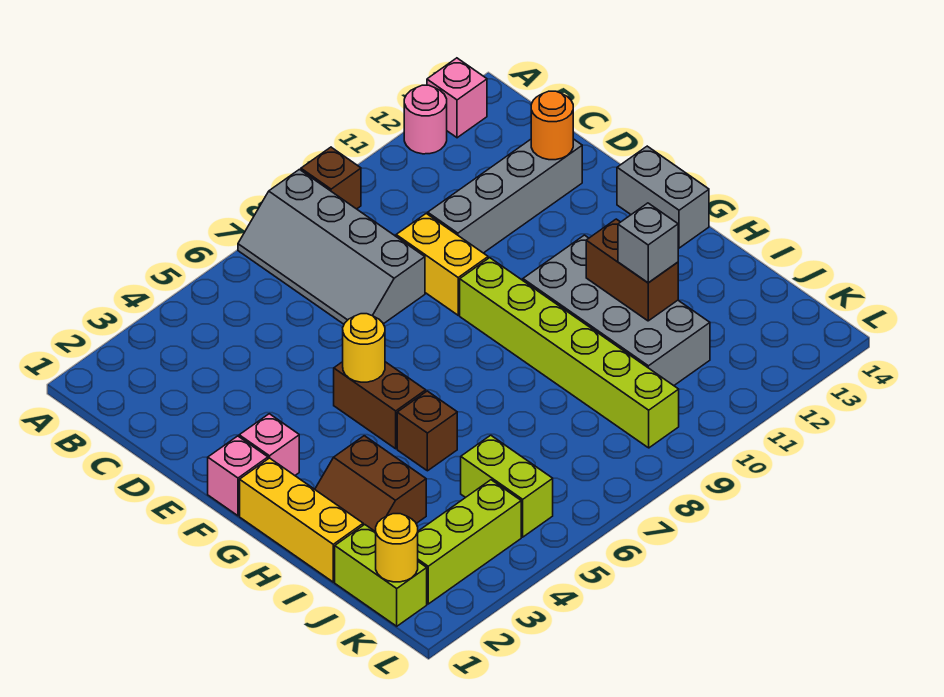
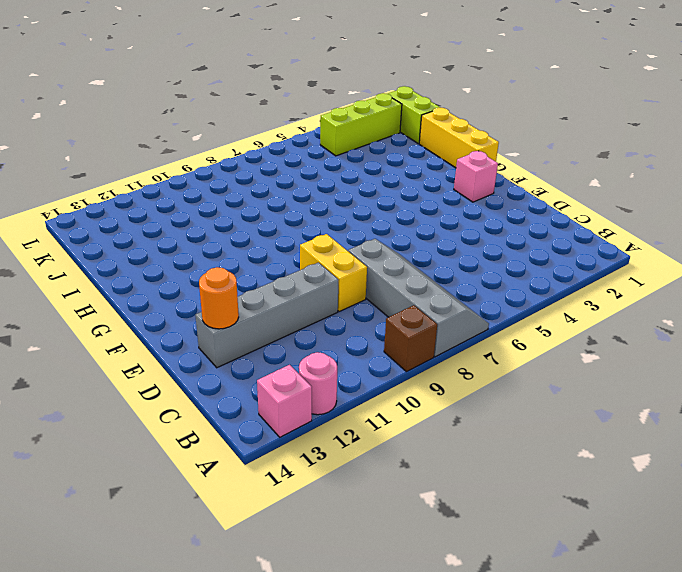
none -> pink brick F1 level 1
none -> brown brick F5:G5 level 1
none -> lime brick F9:K9 level 1

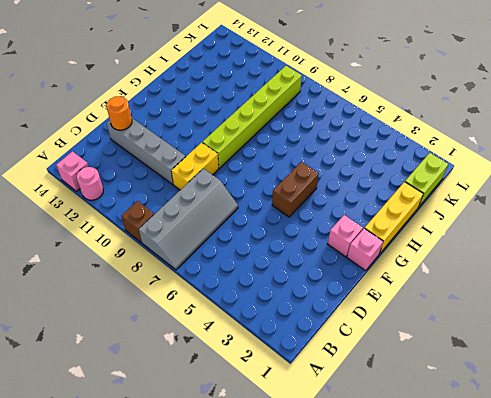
none -> grey brick F14:G14 level 1
none -> grey brick G10:J11 level 1
none -> brown slope H2:I3 level 1 top 3

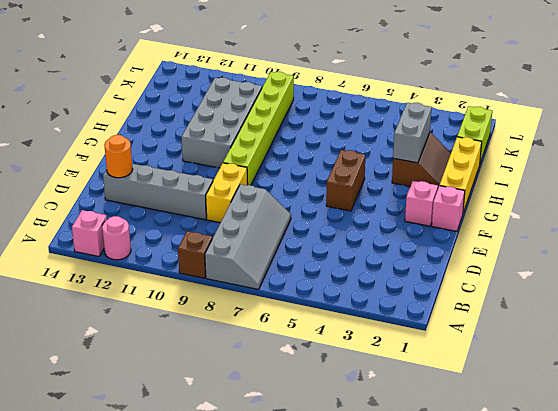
grey brick H3:I3 level 2 -> grey brick F14:G14 level 1
none -> brown brick H5 level 1
none -> lime brick J5:K5 level 1
none -> lime brick K2:K4 level 1

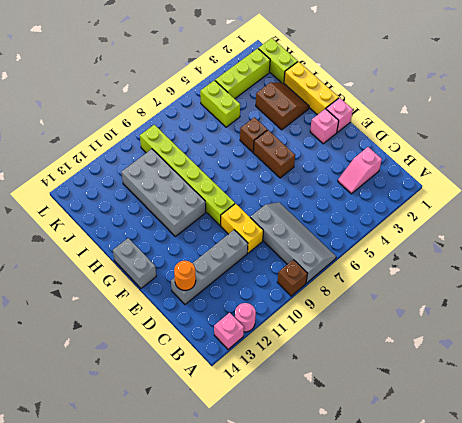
pink slope C2:C3 level 1 top 2 -> none
none -> yellow round brick F5 level 2
none -> brown brick H11:I11 level 2
none -> yellow round brick K1 level 2

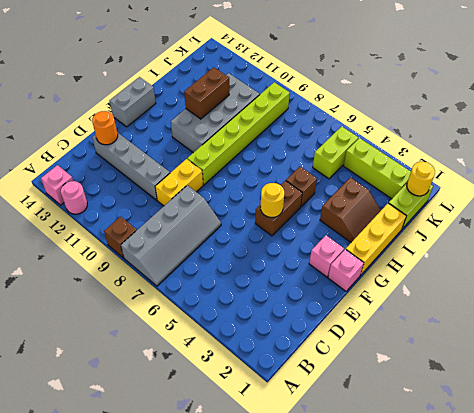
none -> grey brick I11 level 3

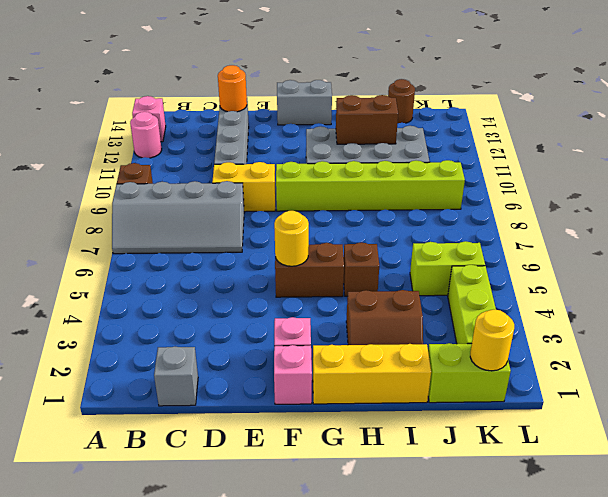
grey brick C1 level 1 -> grey brick I11 level 3
brown round brick J14 level 1 -> none

